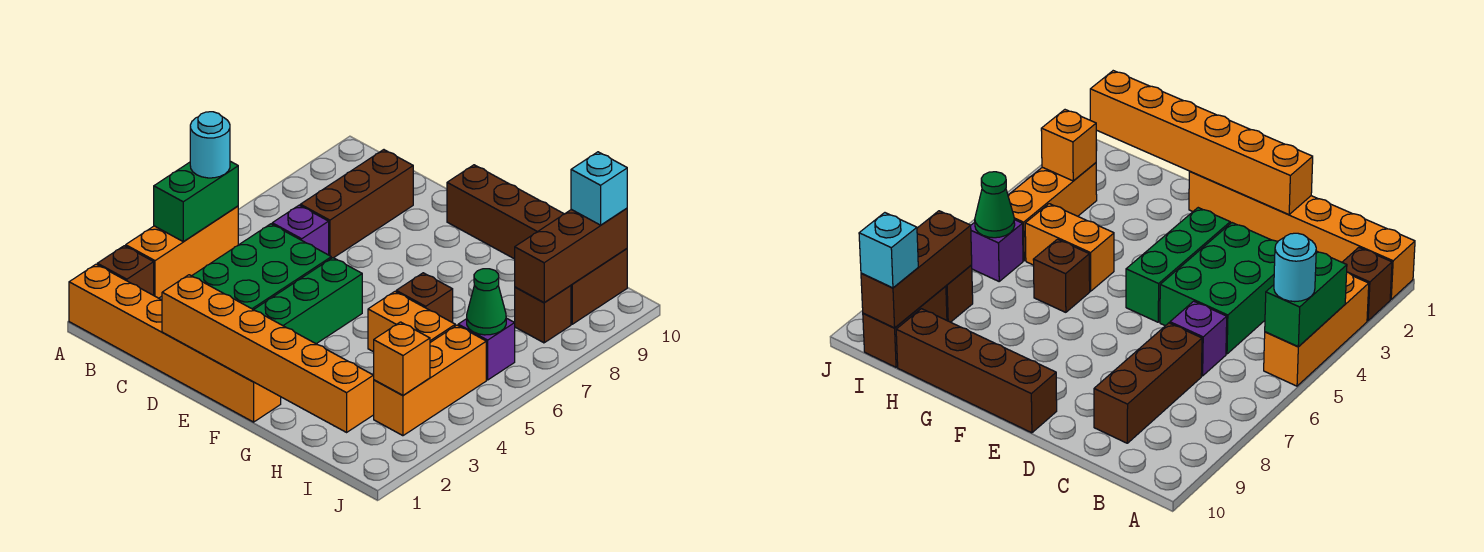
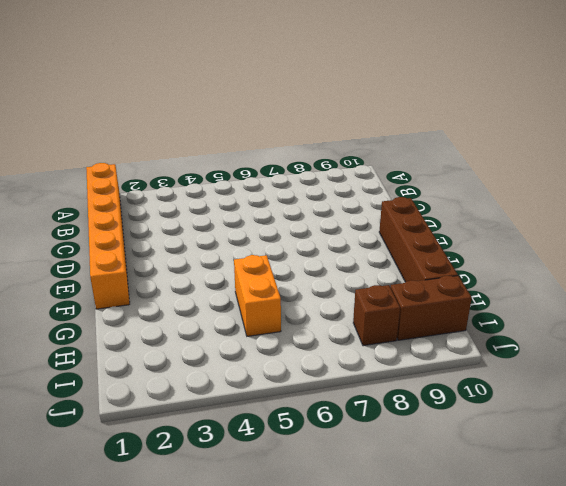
none -> brown brick A2 level 1
none -> orange brick A3:A5 level 1
none -> green brick C3:D5 level 1

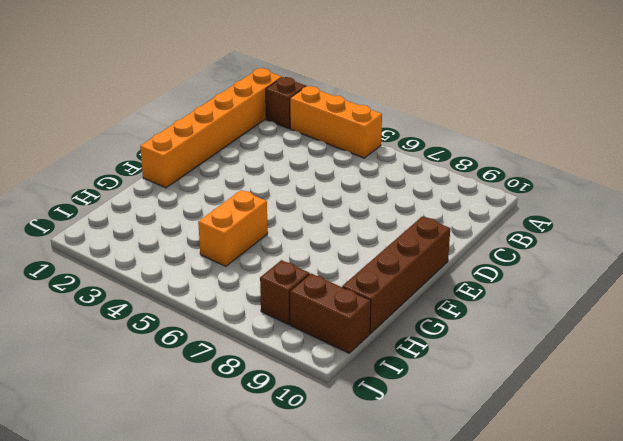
none -> green brick C3:D5 level 1
none -> purple brick C6 level 1
none -> brown brick C7:C9 level 1

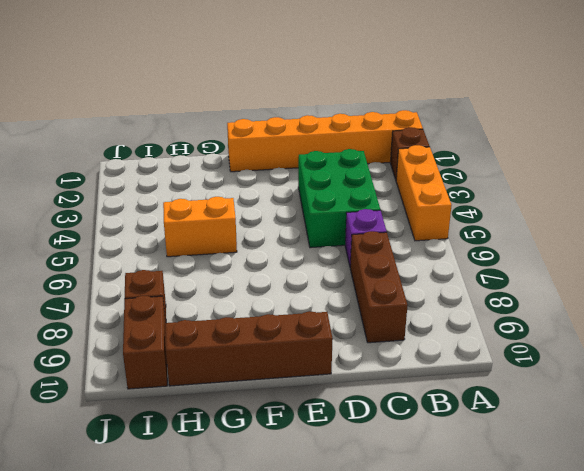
none -> green brick E3:E5 level 1
none -> brown brick G6 level 1
none -> orange brick I3:I5 level 1

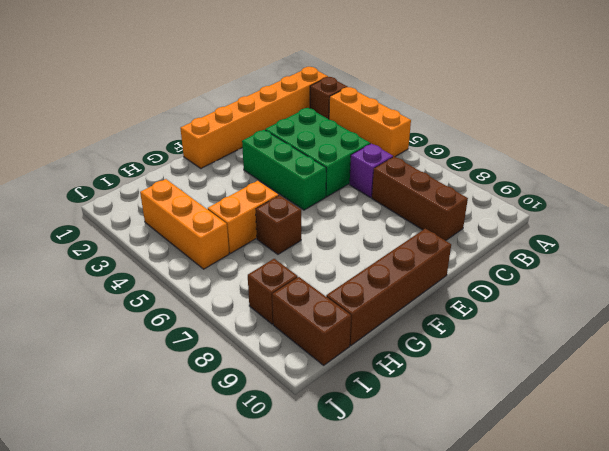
none -> purple brick I6 level 1
none -> green brick A4:A5 level 2
none -> orange brick D1:I1 level 2

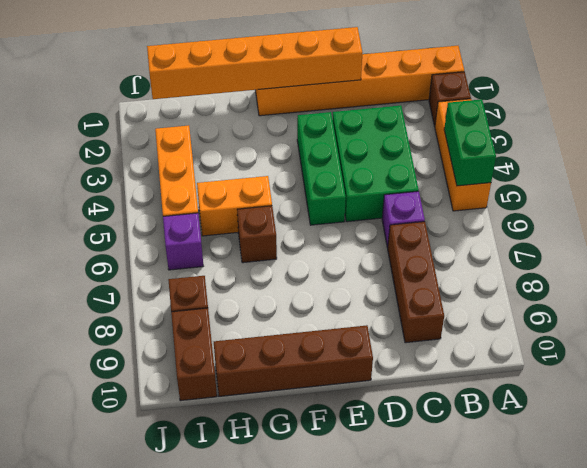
none -> orange brick I3 level 2
none -> green cone I6 level 2
none -> brown brick I8:I10 level 2

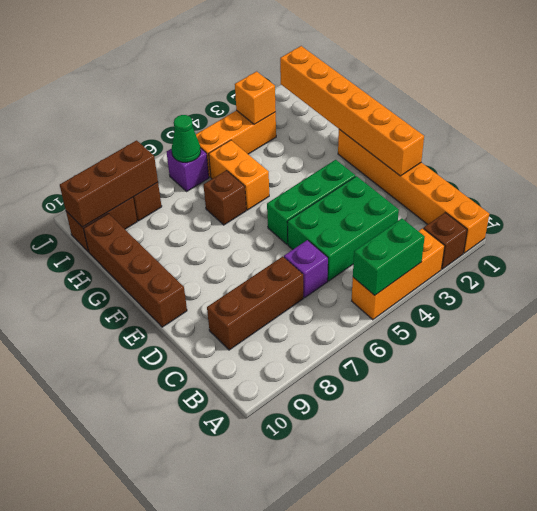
none -> cyan round brick A5 level 3
none -> cyan brick I10 level 3

